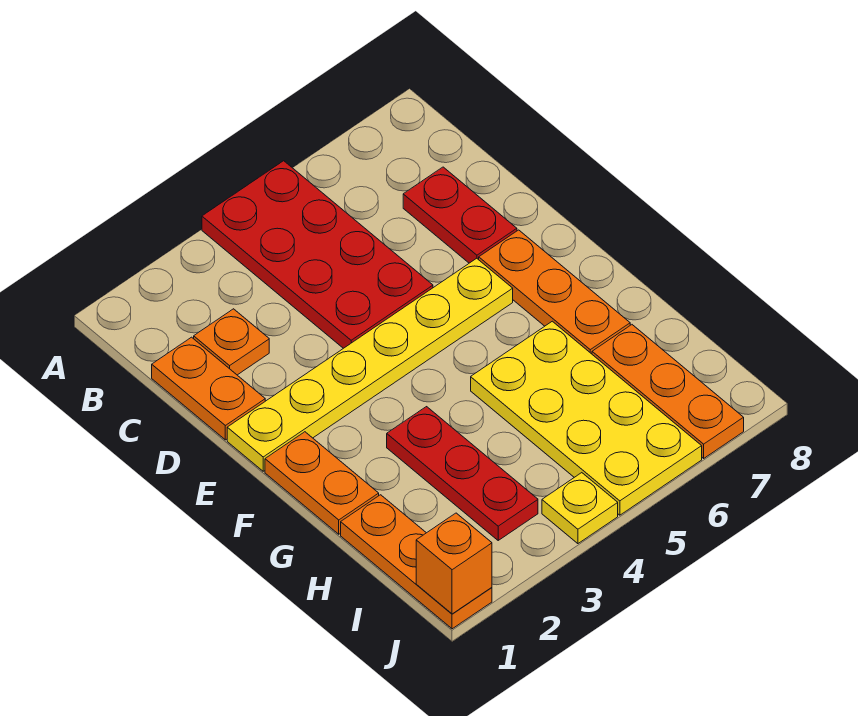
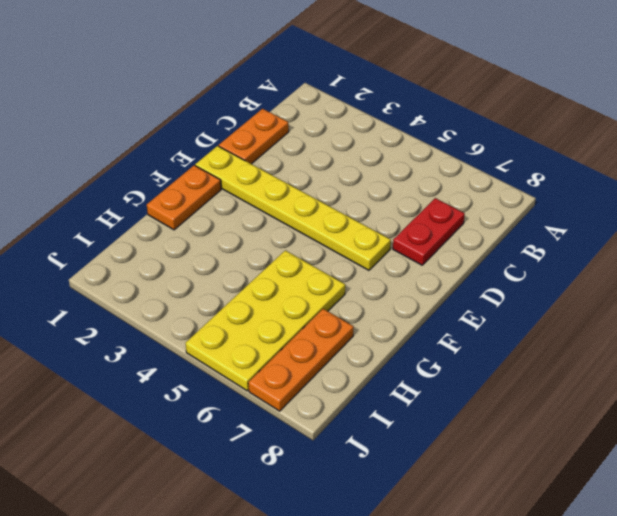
none -> red plate A4:D5 level 1
none -> orange plate C2 level 1
none -> orange plate E7:G7 level 1

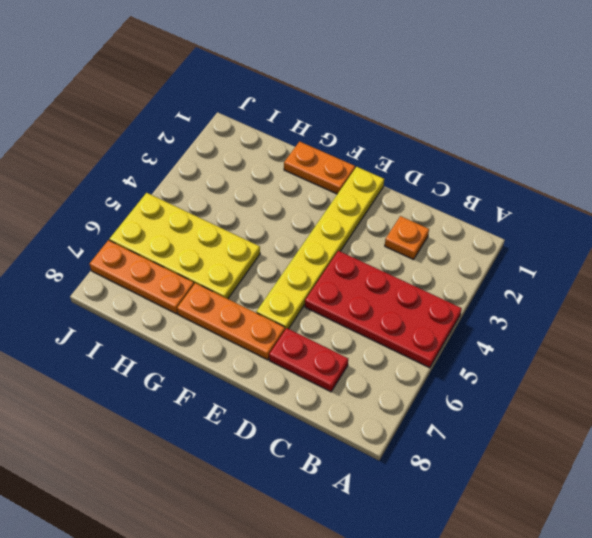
none -> orange plate C1:D1 level 1
none -> red plate G3:I3 level 1
none -> orange plate H1:J1 level 1

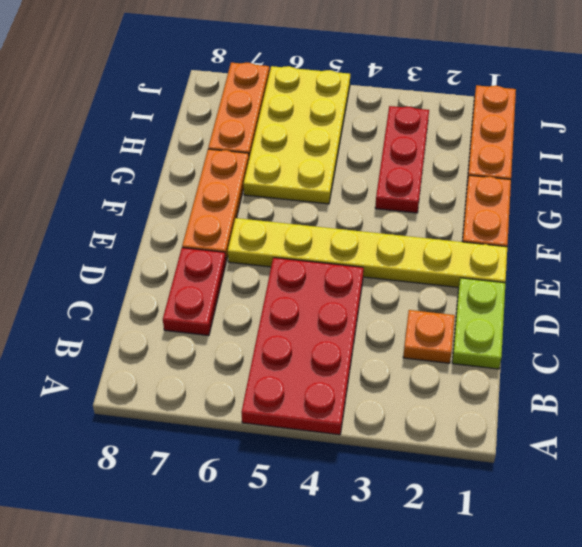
lime plate C1:D1 level 1 -> orange plate C1:D1 level 1
none -> yellow plate J4 level 1
none -> orange brick J1 level 2

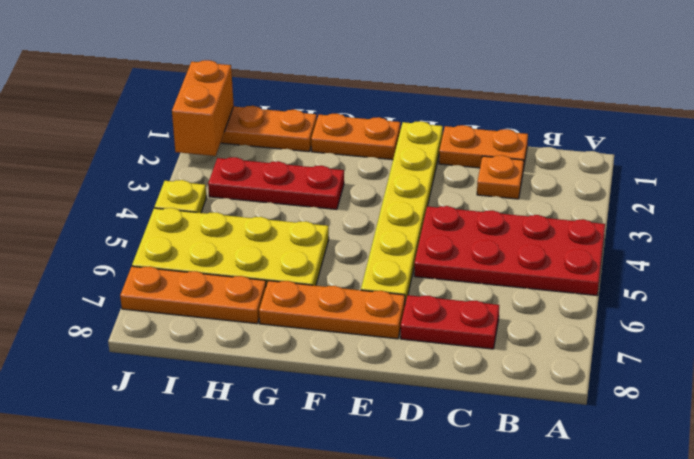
orange brick J1:J2 level 2 -> orange brick J1 level 2

